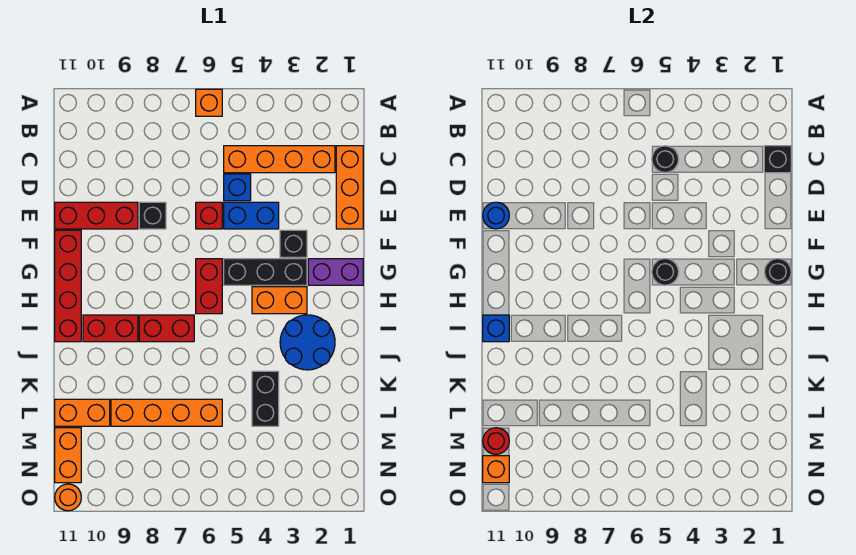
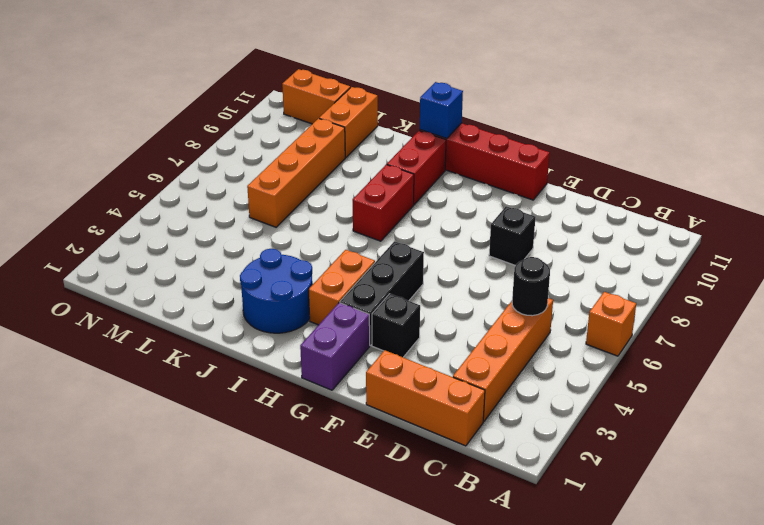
none -> blue brick D5 level 1
none -> blue brick E4:E5 level 1
none -> red brick E6 level 1
none -> red brick E9:E11 level 1

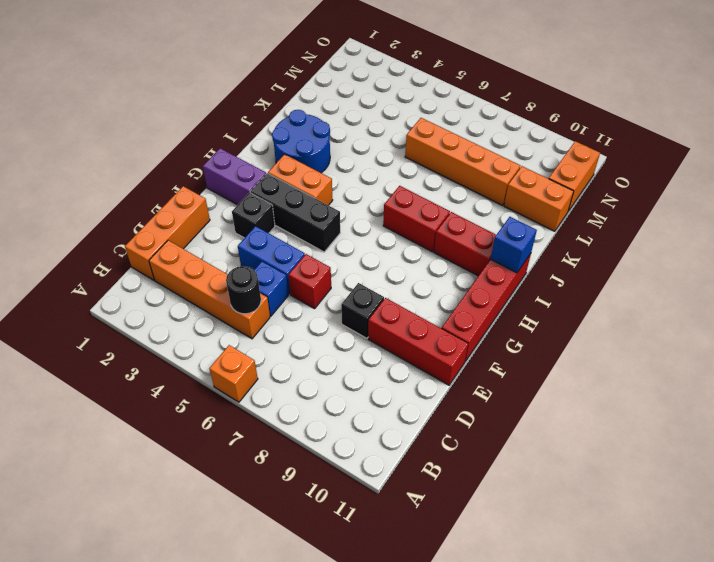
none -> red brick G6:H6 level 1
none -> black brick K4:L4 level 1
none -> orange round brick O11 level 1
none -> black brick C1 level 2

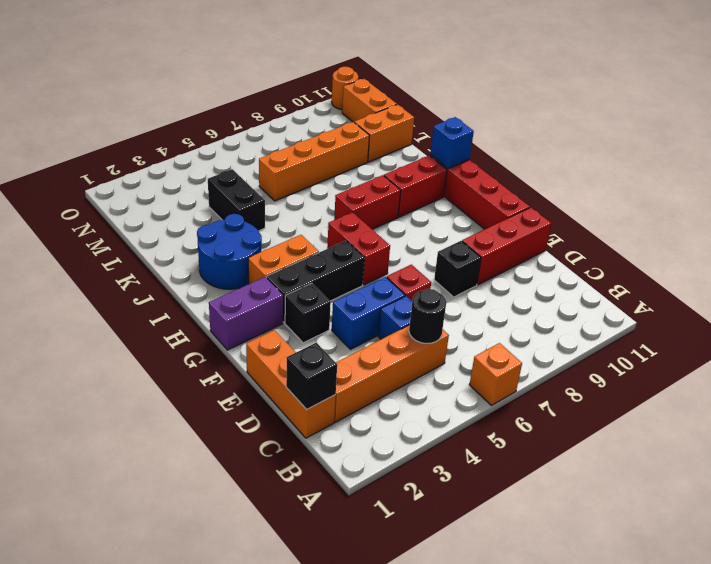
none -> blue round brick E11 level 2
none -> black round brick G1 level 2
none -> black round brick G5 level 2
none -> red round brick M11 level 2

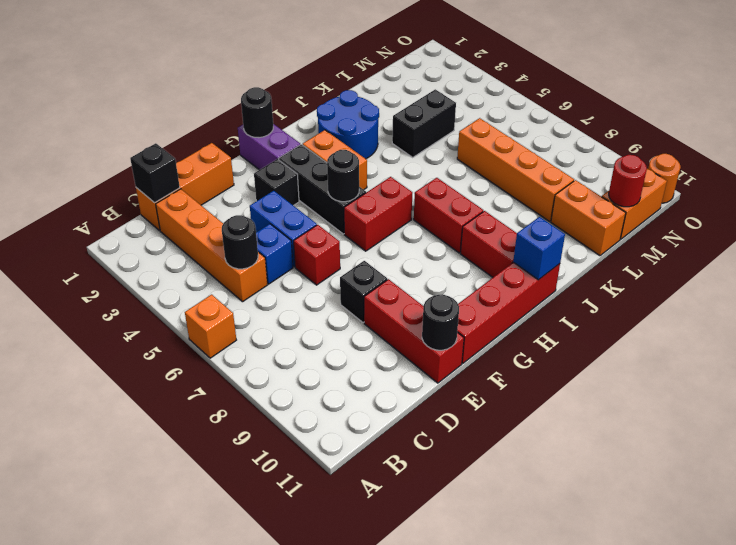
black round brick E11 level 2 -> blue round brick E11 level 2
none -> orange brick N11 level 2

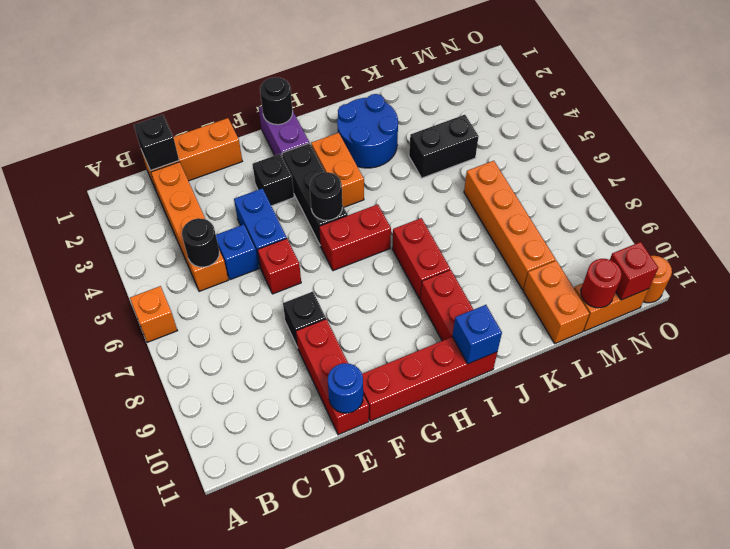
red brick N11 level 2 -> orange brick N11 level 2

